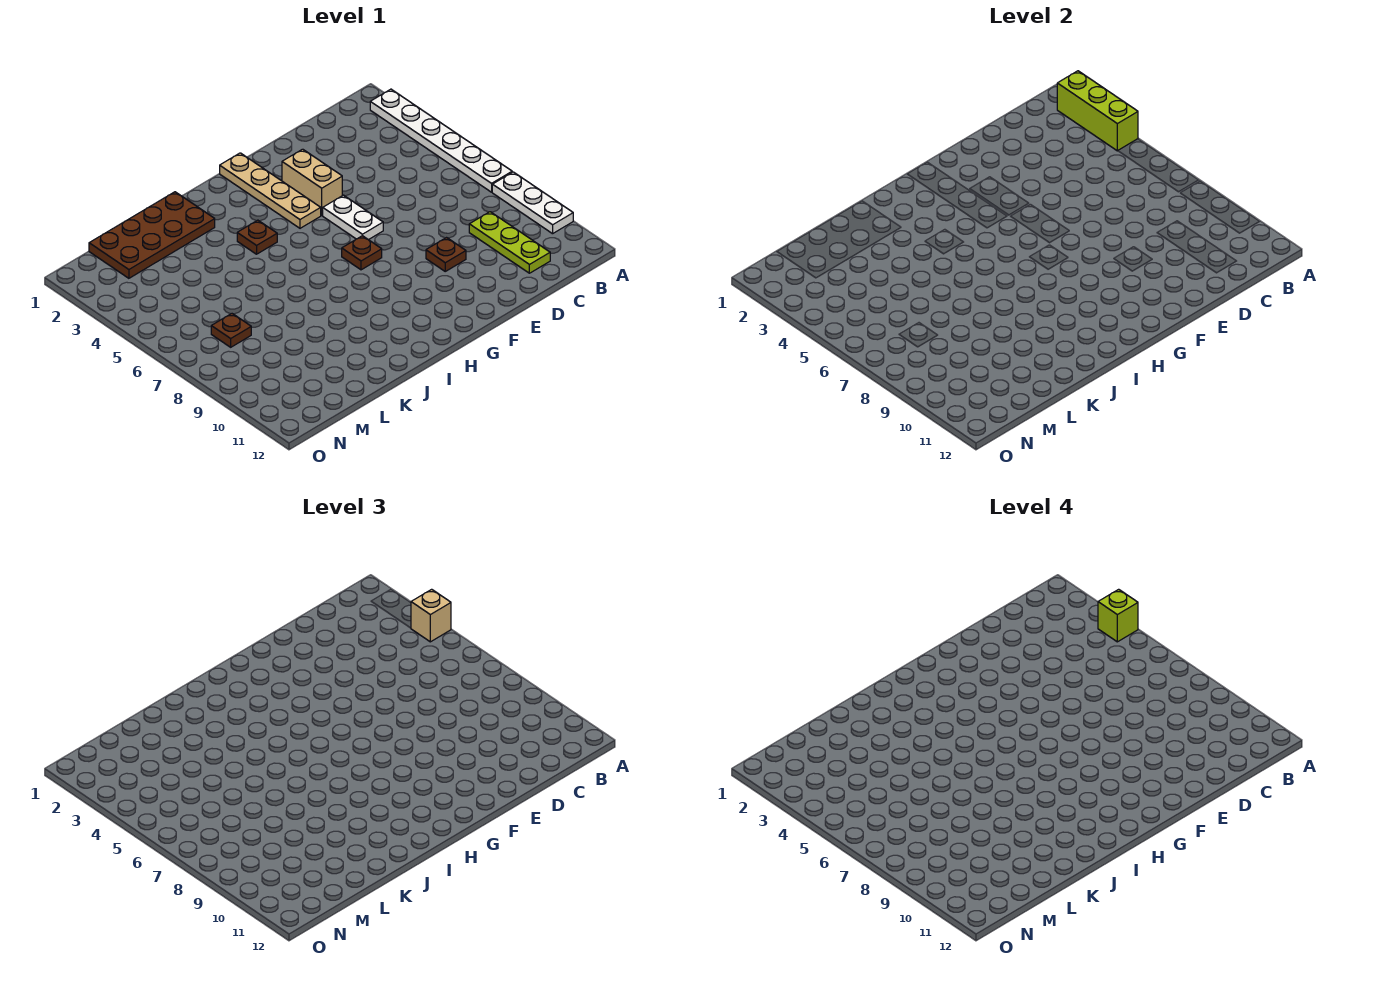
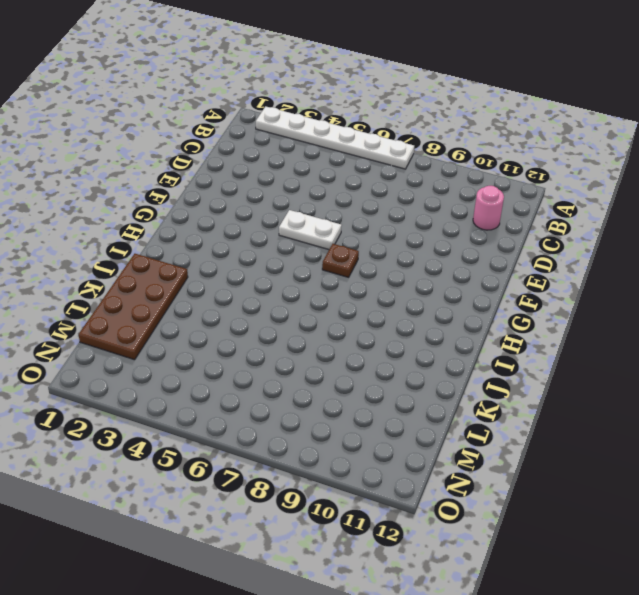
pink round brick C11 level 1 -> lime plate C9:C11 level 1
none -> white plate A8:A10 level 1
none -> brown plate E9 level 1
none -> tan brick F3:F4 level 1

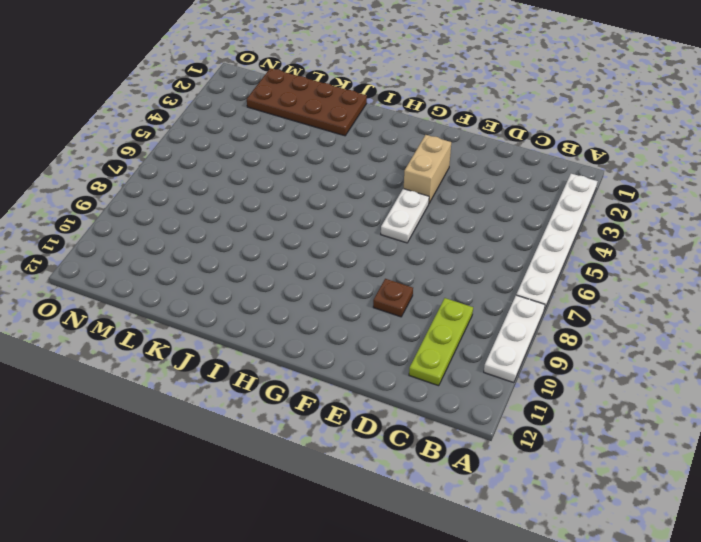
none -> tan plate G1:G4 level 1
none -> brown plate G7 level 1
none -> brown plate I4 level 1

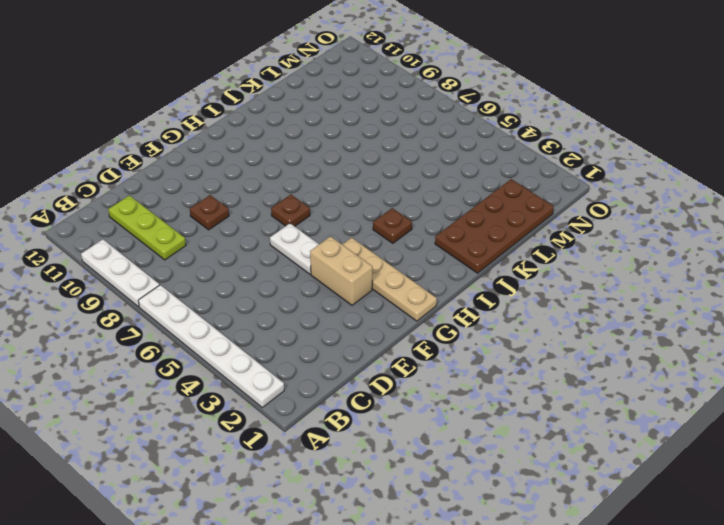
none -> brown plate M7 level 1
none -> lime brick A2:A4 level 2
none -> tan brick A4 level 3

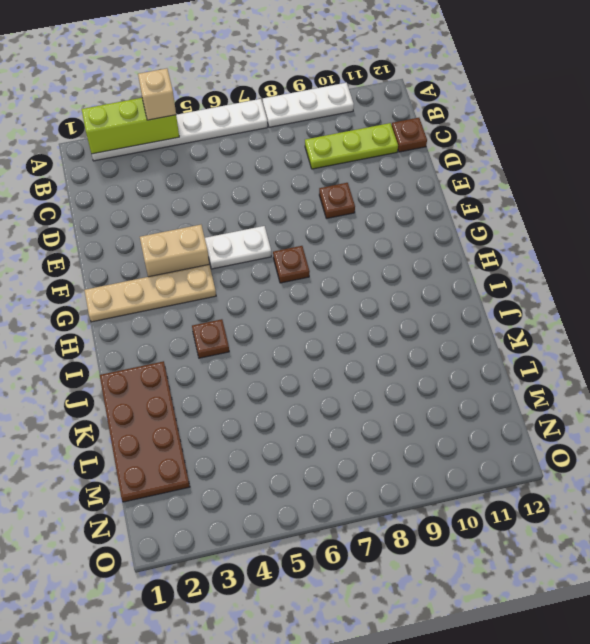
brown plate C12 level 1 -> brown plate M7 level 1
none -> lime brick A4 level 4

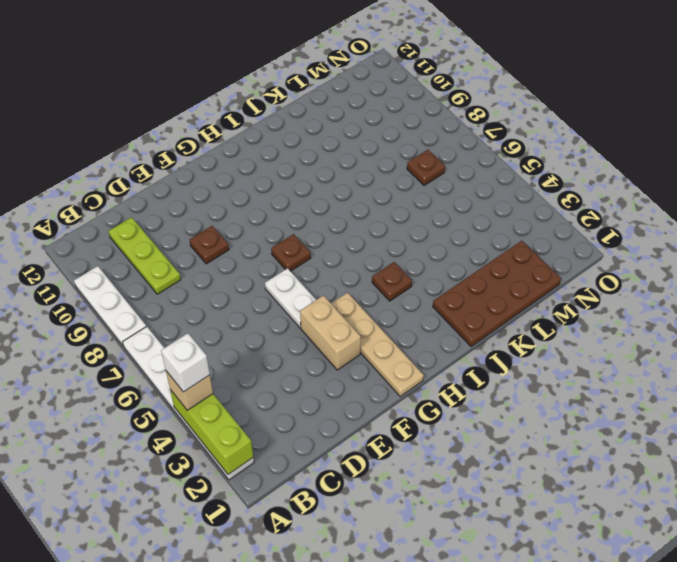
white brick A4 level 4 -> lime brick A4 level 4

